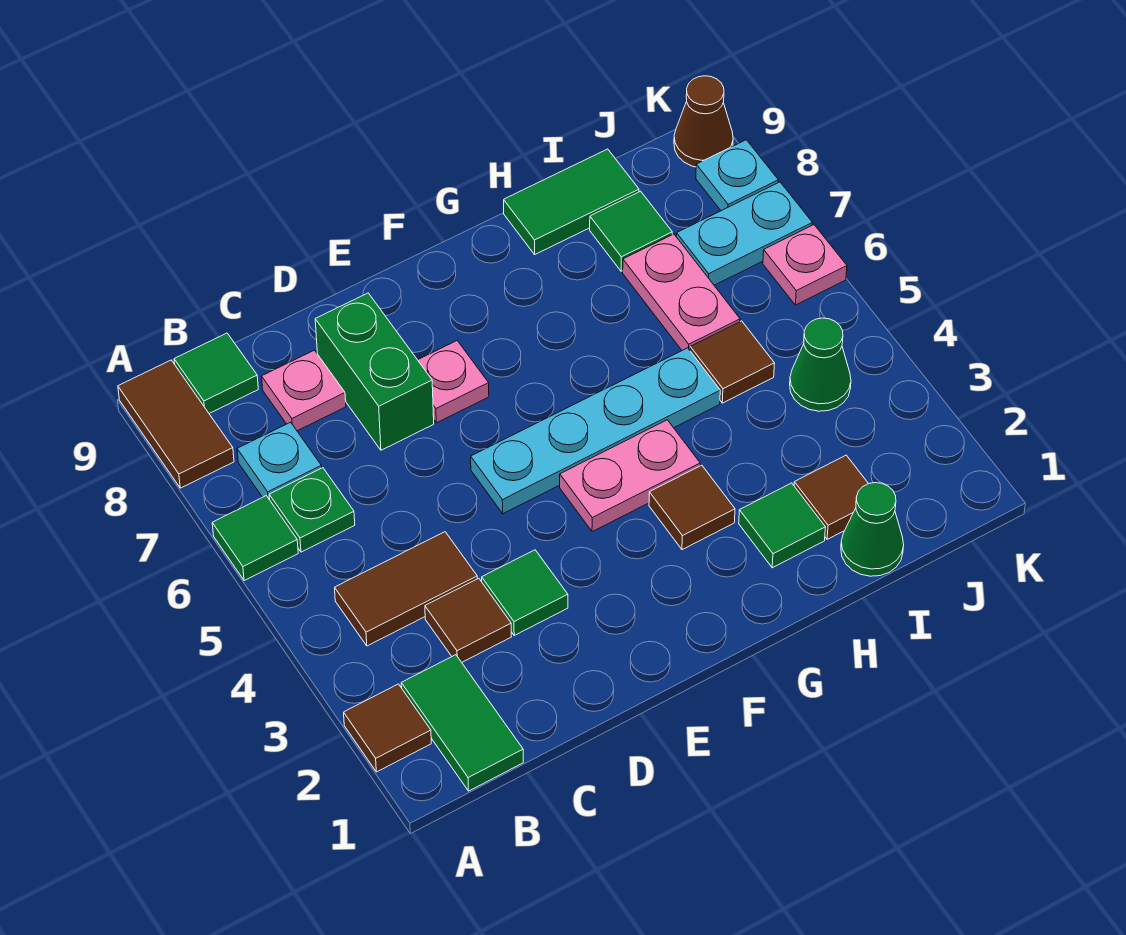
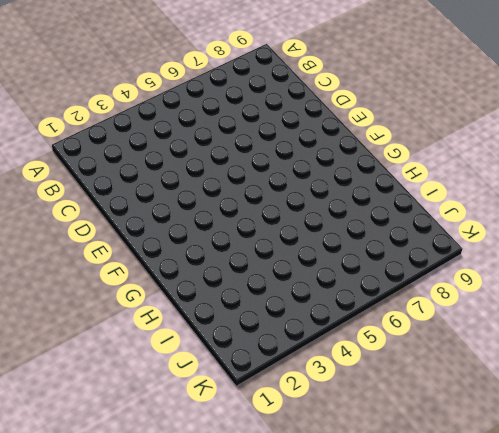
none -> brown tile A2 level 1
none -> green tile A6 level 1
none -> brown tile A8:A9 level 1

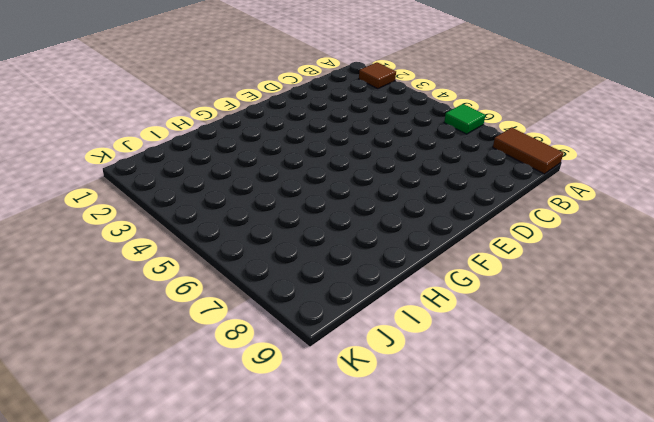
none -> green tile B1:B2 level 1
none -> brown tile B4:C4 level 1
none -> green plate B6 level 1

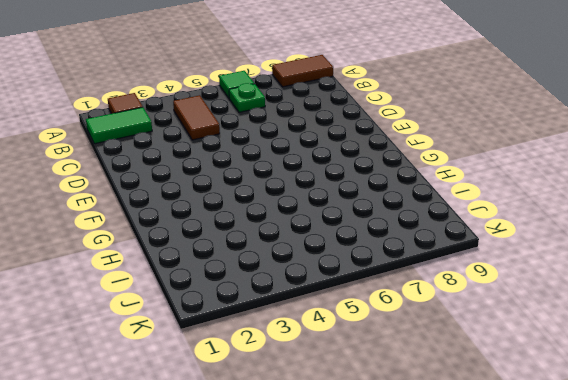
none -> cyan plate B7 level 1
none -> green tile B9 level 1
none -> brown tile C3 level 1

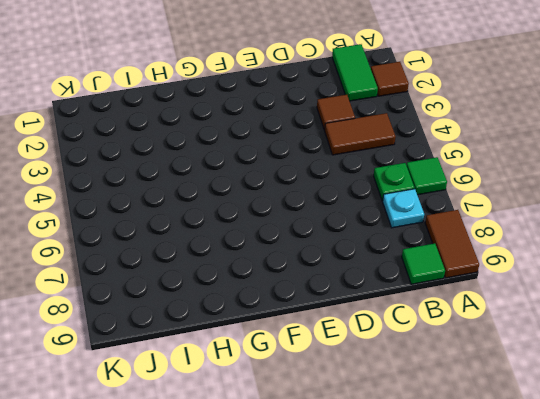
none -> pink plate C8 level 1
none -> green tile D3 level 1
none -> green brick D7:D8 level 1

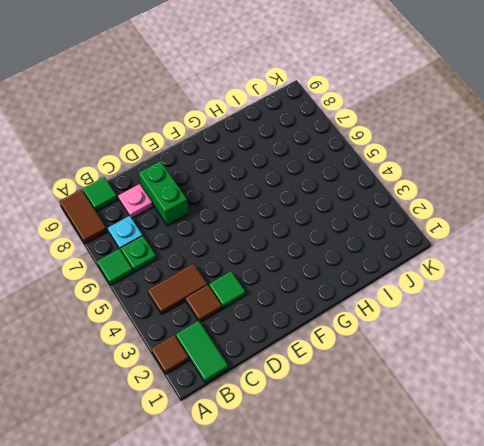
none -> cyan plate E5:H5 level 1
none -> pink plate E7 level 1
none -> pink plate F4:G4 level 1

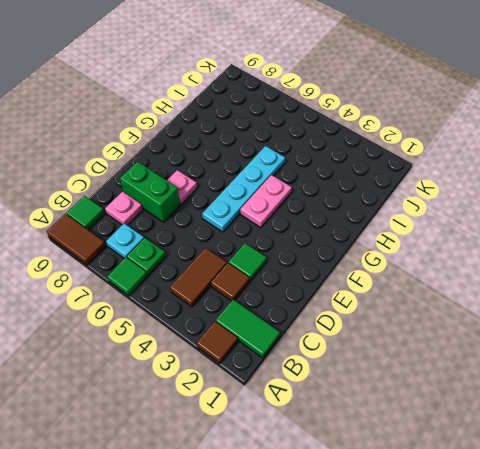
none -> brown tile G3 level 1
none -> green tile H2 level 1
none -> green tile H9:I9 level 1

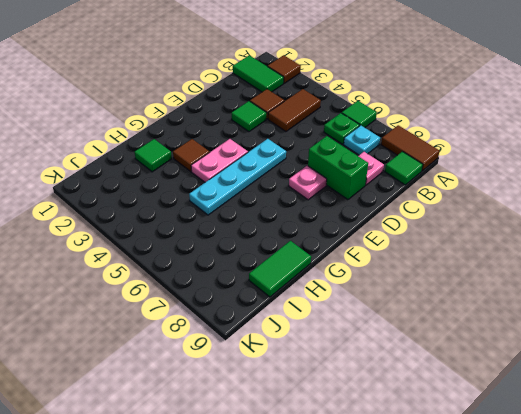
none -> green cone I1 level 1
none -> brown tile I2 level 1
none -> brown tile I5 level 1

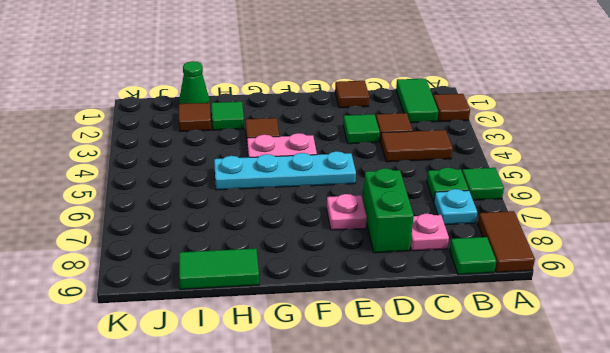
brown tile D1 level 1 -> brown tile I5 level 1
none -> pink plate I6:I7 level 1
none -> green tile I8 level 1
none -> green cone J4 level 1

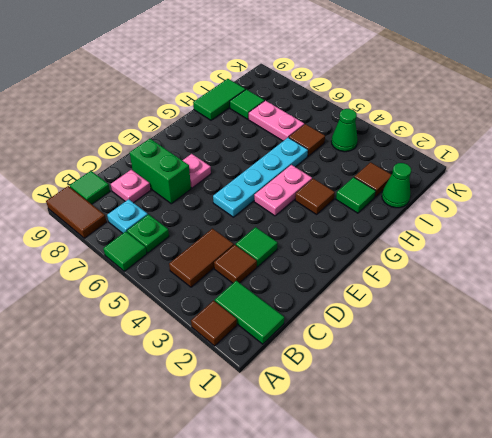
none -> cyan plate J7:K7 level 1
none -> pink plate K6 level 1
none -> cyan plate K8 level 1

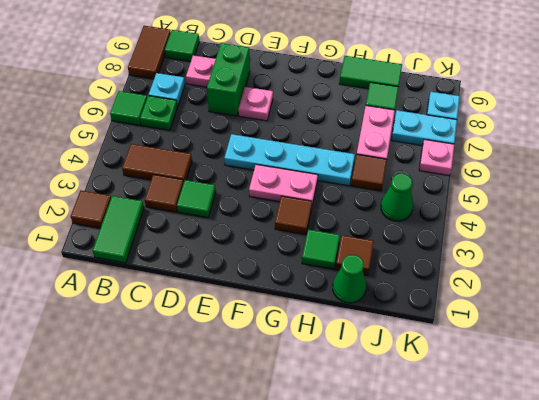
none -> brown cone K9 level 1

